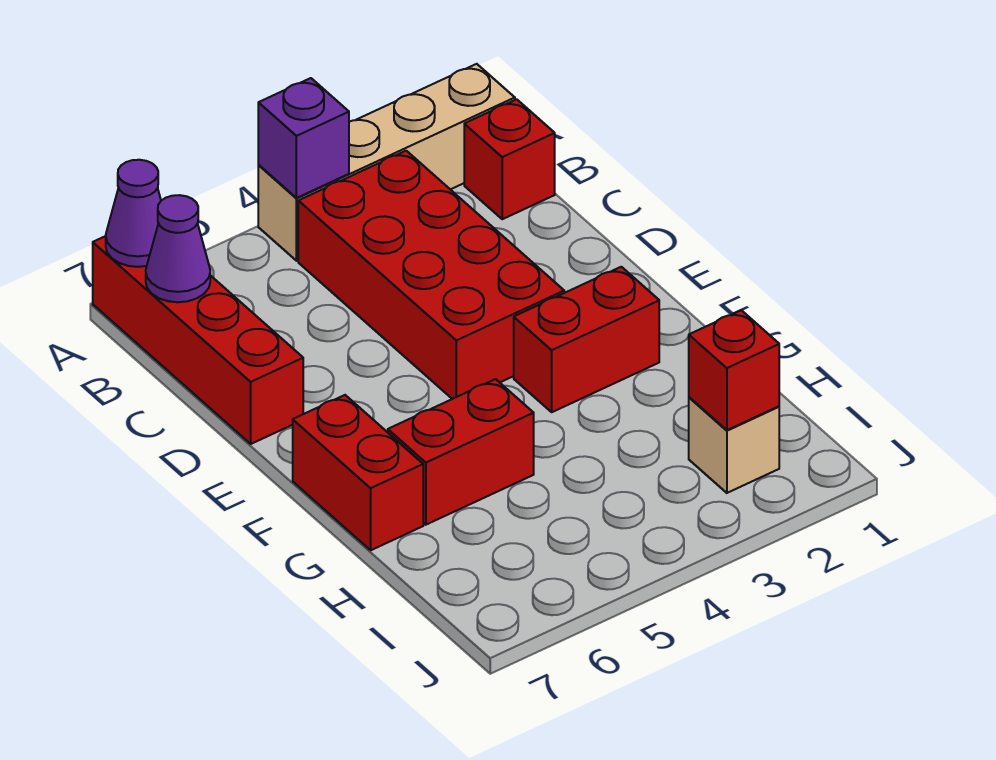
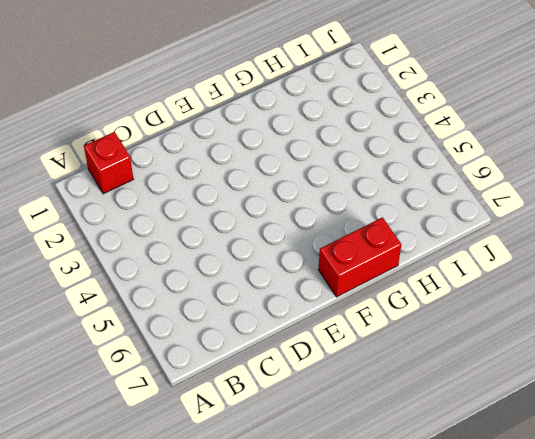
none -> tan brick A1:A4 level 1
none -> red brick A7:D7 level 1
none -> red brick B3:E4 level 1

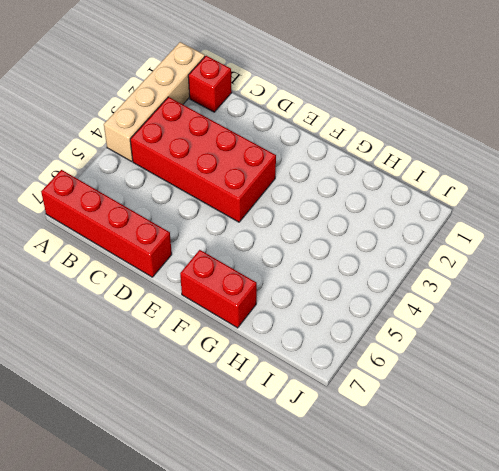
none -> red brick F2:F3 level 1
none -> red brick G5:G6 level 1
none -> tan brick I2 level 1

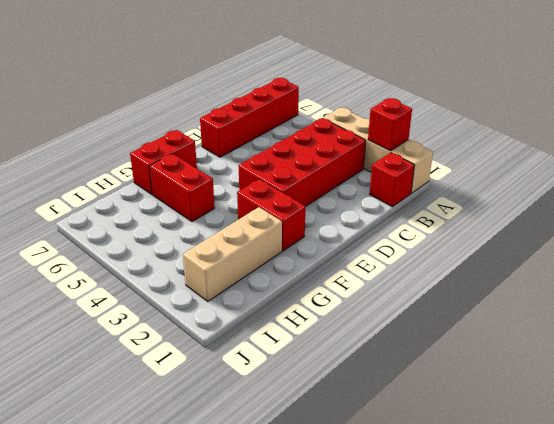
red brick A2 level 2 -> red brick I2 level 2
tan brick G2:I2 level 1 -> tan brick I2 level 1
none -> purple brick A4 level 2
none -> purple cone A7 level 2
none -> purple cone B7 level 2

